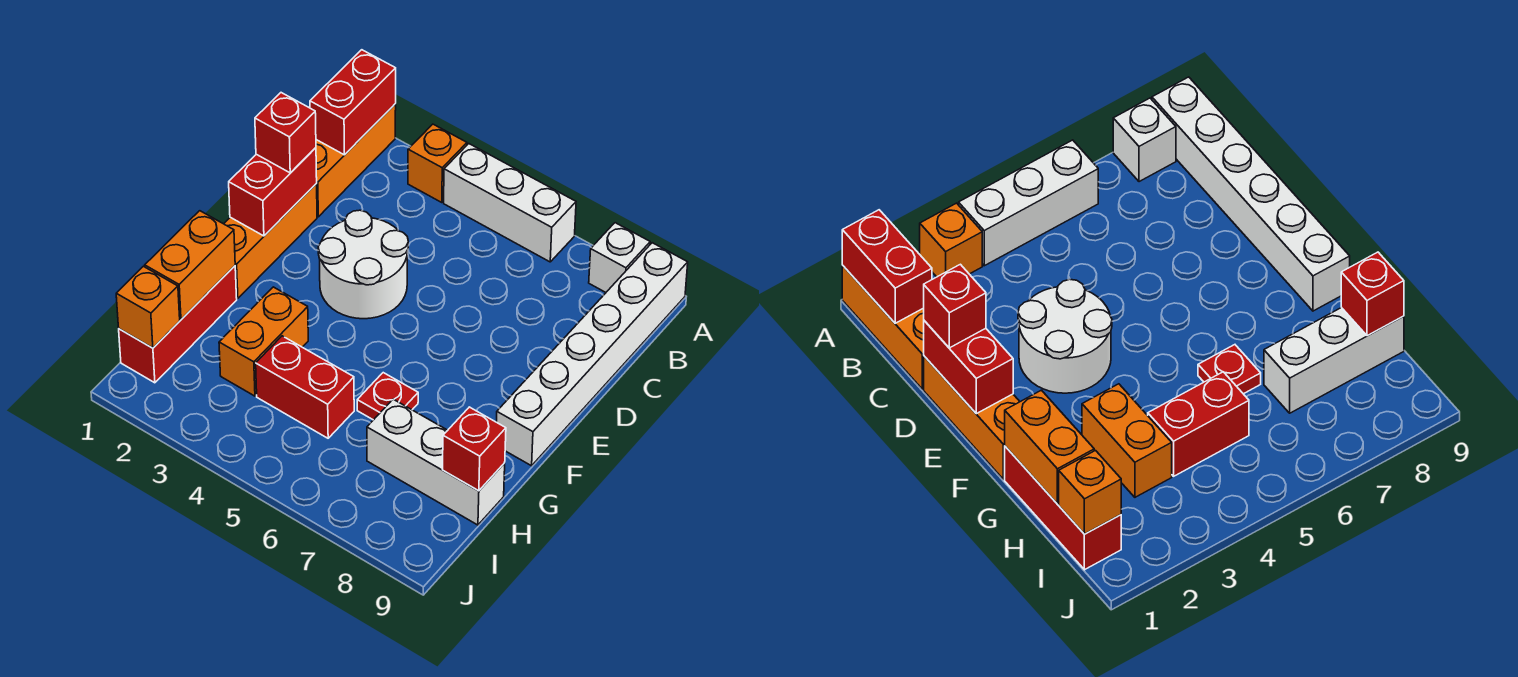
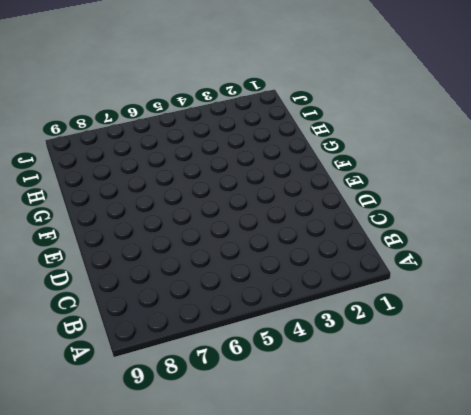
none -> orange brick A1:C1 level 1
none -> orange brick A3 level 1
none -> white brick A4:A6 level 1

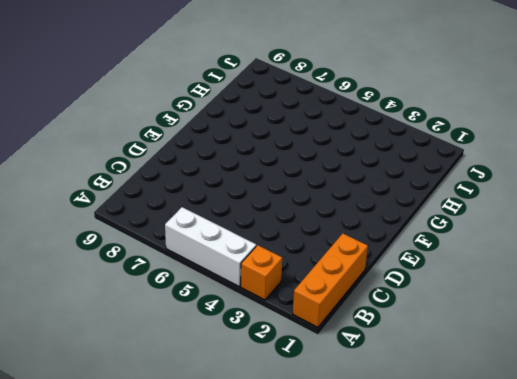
none -> white brick A8 level 1
none -> white brick A9:F9 level 1
none -> orange brick D1:F1 level 1

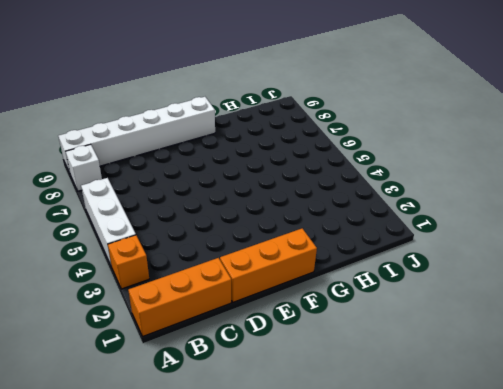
none -> white round brick D3:E4 level 1
none -> red brick G1:I1 level 1
none -> orange brick G3:H3 level 1

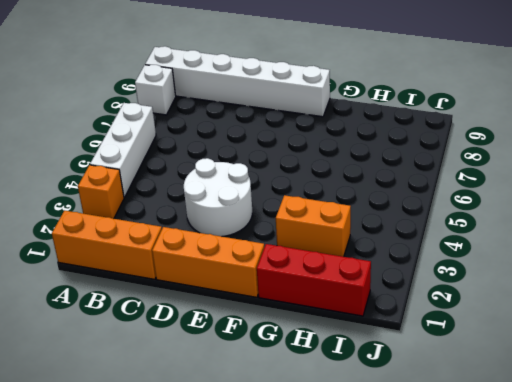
none -> red plate G6 level 1
none -> red brick H4:H5 level 1
none -> white brick H7:H9 level 1

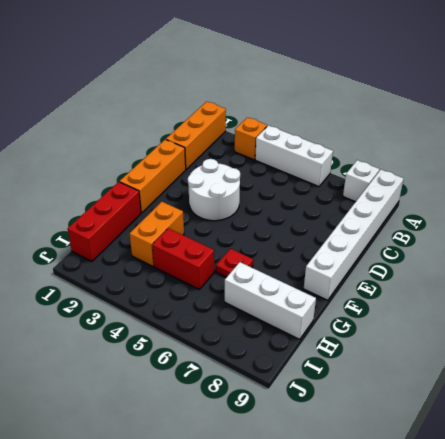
none -> red brick A1:B1 level 2
none -> red brick D1:E1 level 2
none -> orange brick G1:H1 level 2

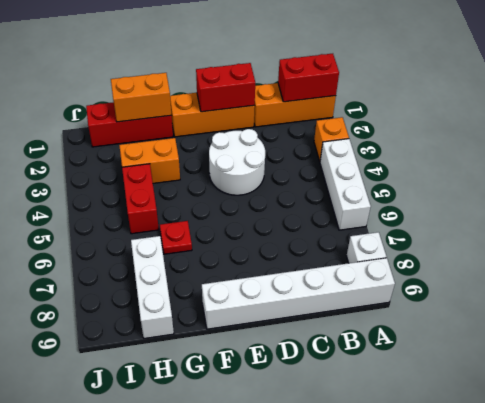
none -> red brick H9 level 2
none -> orange brick I1 level 2
none -> red brick D1 level 3

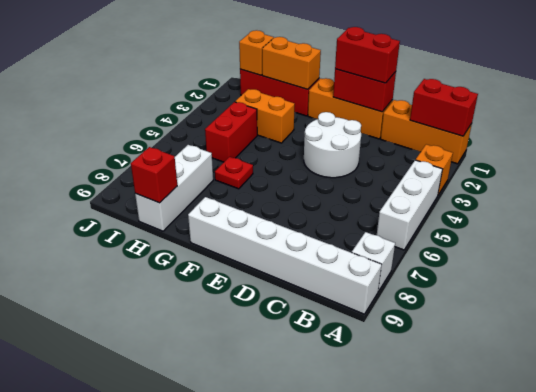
red brick D1:E1 level 3 -> red brick D1 level 3

